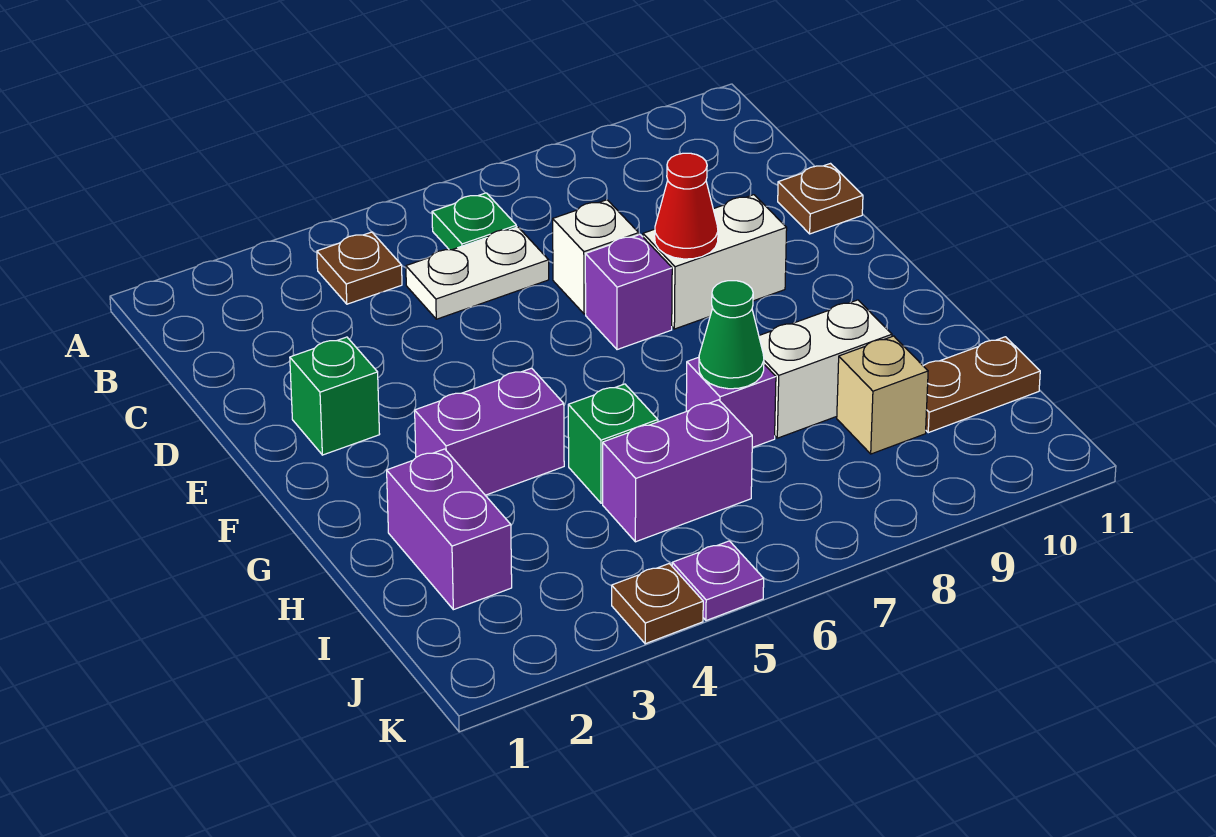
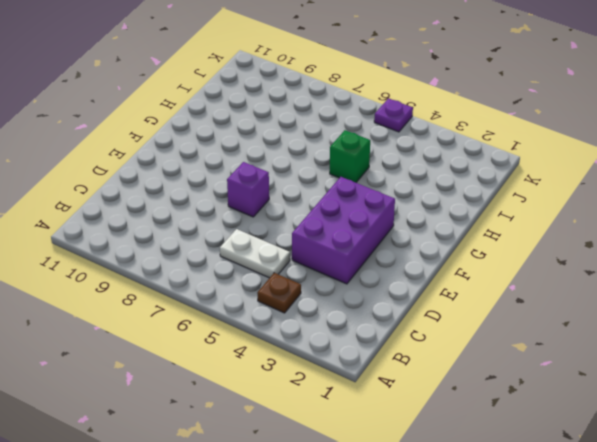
purple brick D3:F4 level 1 -> none
none -> green plate B6 level 1
none -> white brick D7 level 1
none -> brown plate D11 level 1

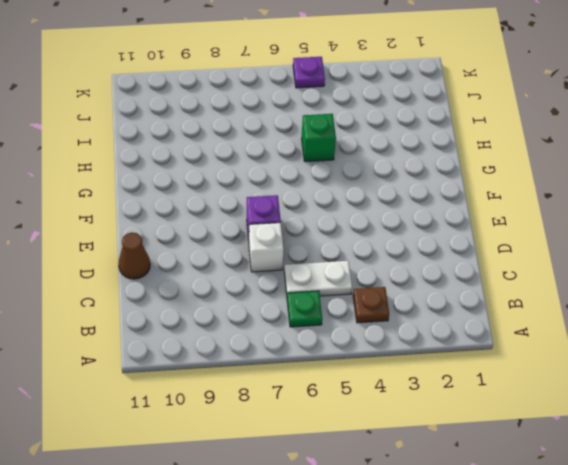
brown cone D11 level 1 -> brown plate D11 level 1
none -> green brick E2 level 1
none -> white brick E8:E9 level 1
none -> purple brick G3:G4 level 1

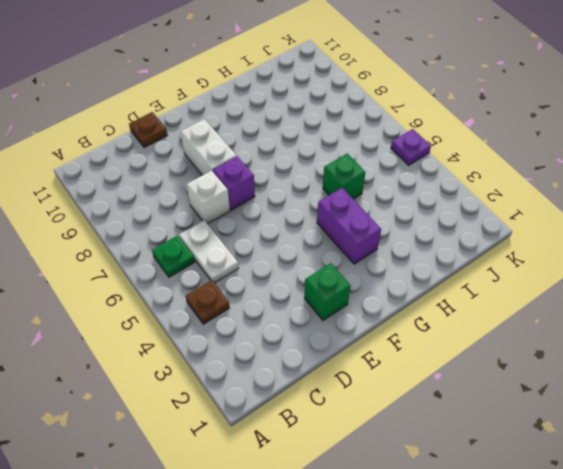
none -> purple brick H2:I2 level 1
none -> purple brick H7 level 1
none -> white brick H8:H9 level 1

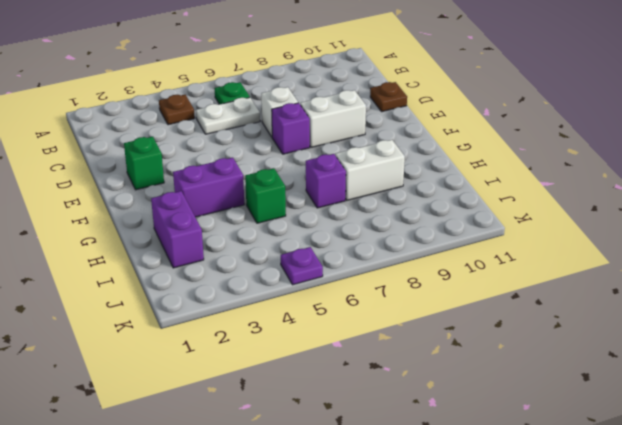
none -> purple brick I5:I6 level 1
none -> tan brick I9 level 1
none -> brown plate I10:I11 level 1

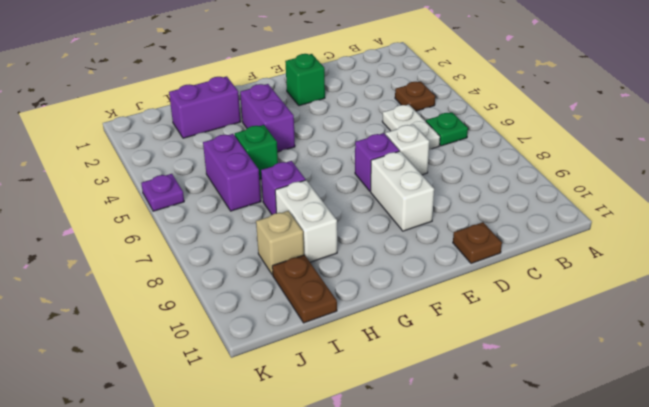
none -> brown plate K4 level 1
none -> red cone E8 level 2
none -> green cone H7 level 2

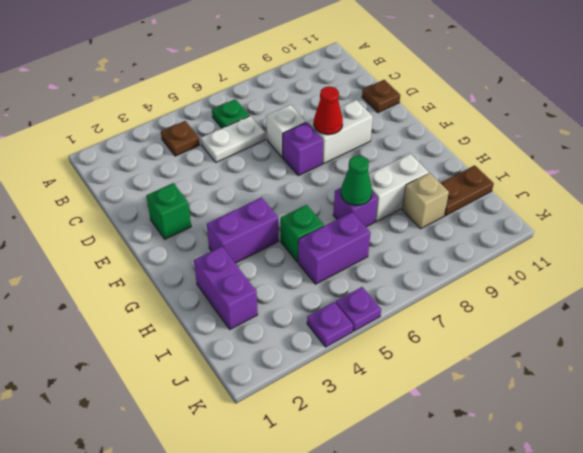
purple plate K4 level 1 -> brown plate K4 level 1

